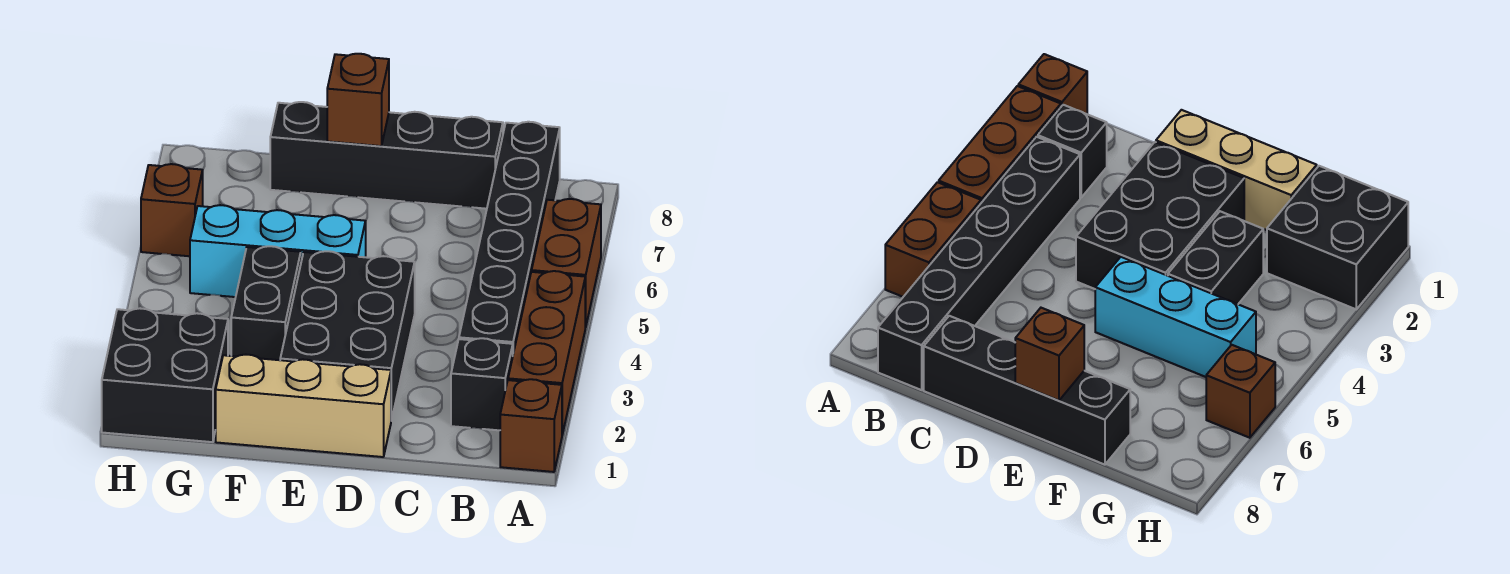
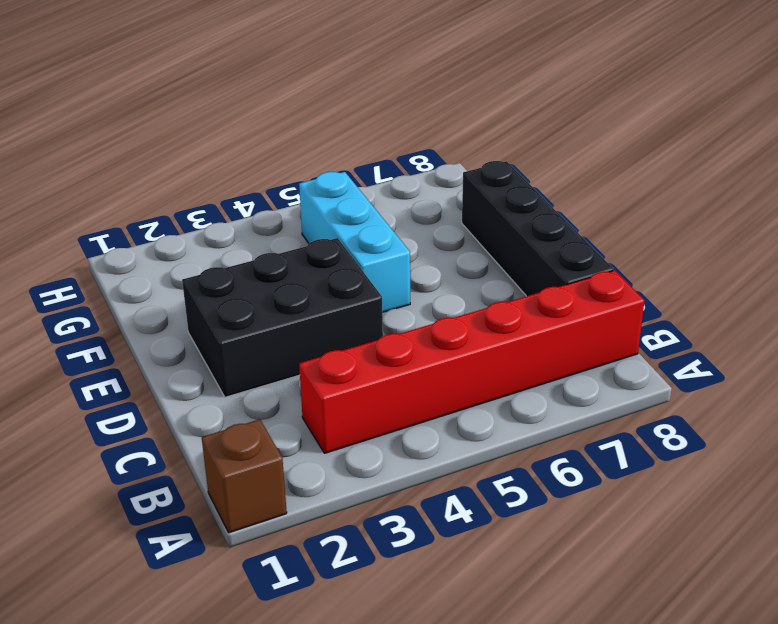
red brick B3:B8 level 1 -> black brick B3:B8 level 1
none -> brown brick A2:A4 level 1
none -> brown brick A5:A6 level 1
none -> black brick B2 level 1

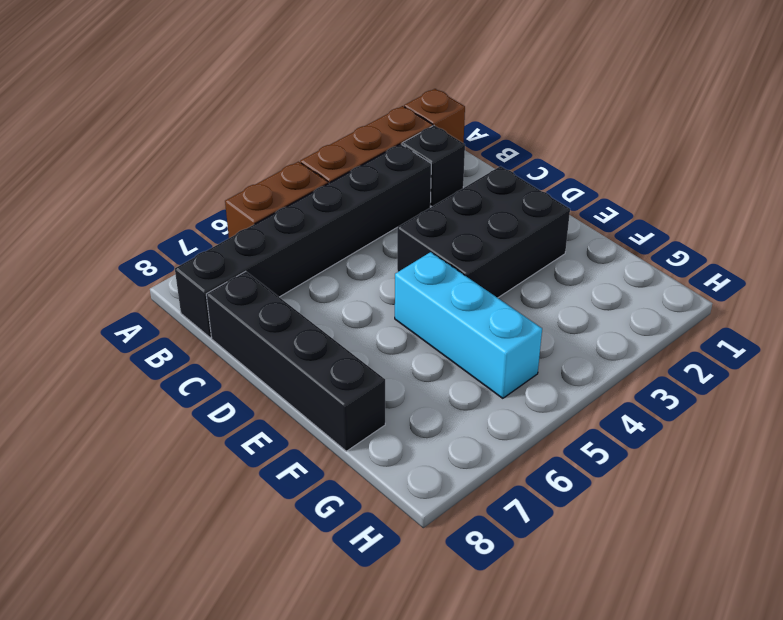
none -> tan brick D1:F1 level 1
none -> black brick F3:F4 level 1
none -> black brick G1:H2 level 1

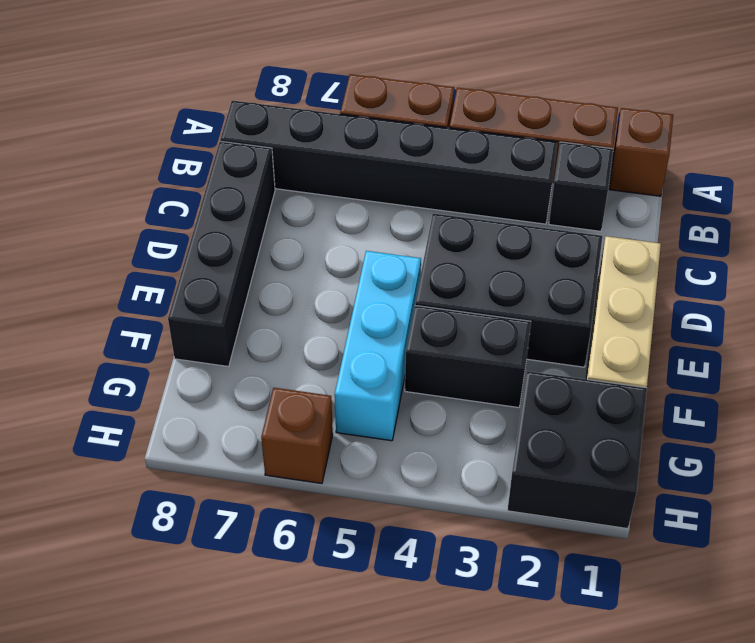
none -> brown brick E8 level 2

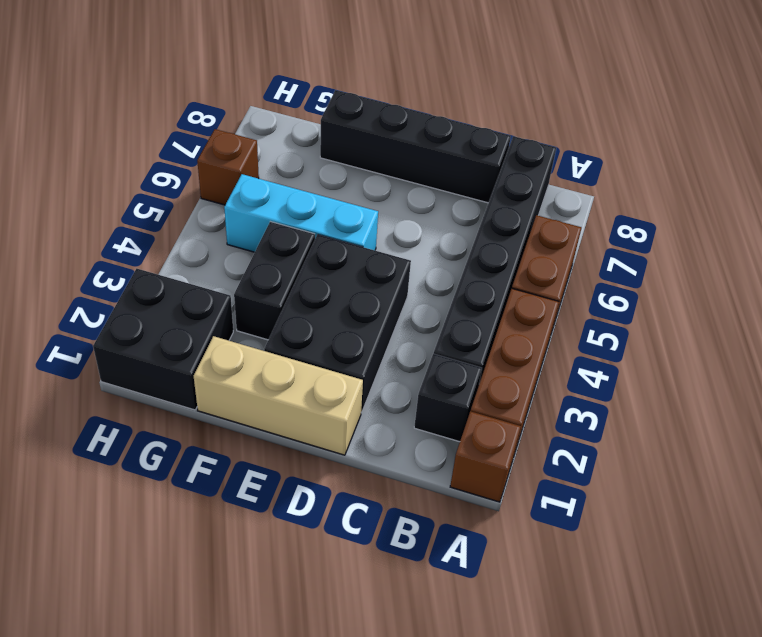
none -> brown brick E8 level 2

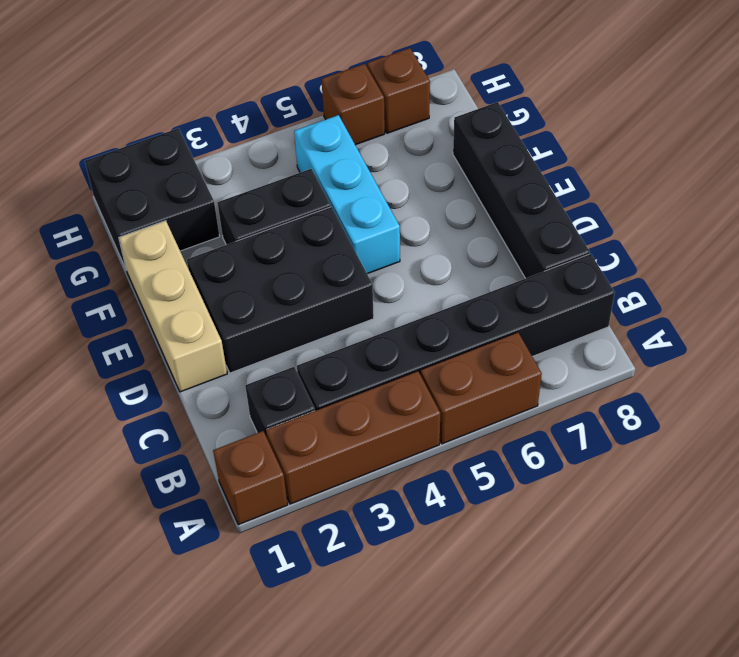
brown brick H7 level 1 -> brown brick E8 level 2

